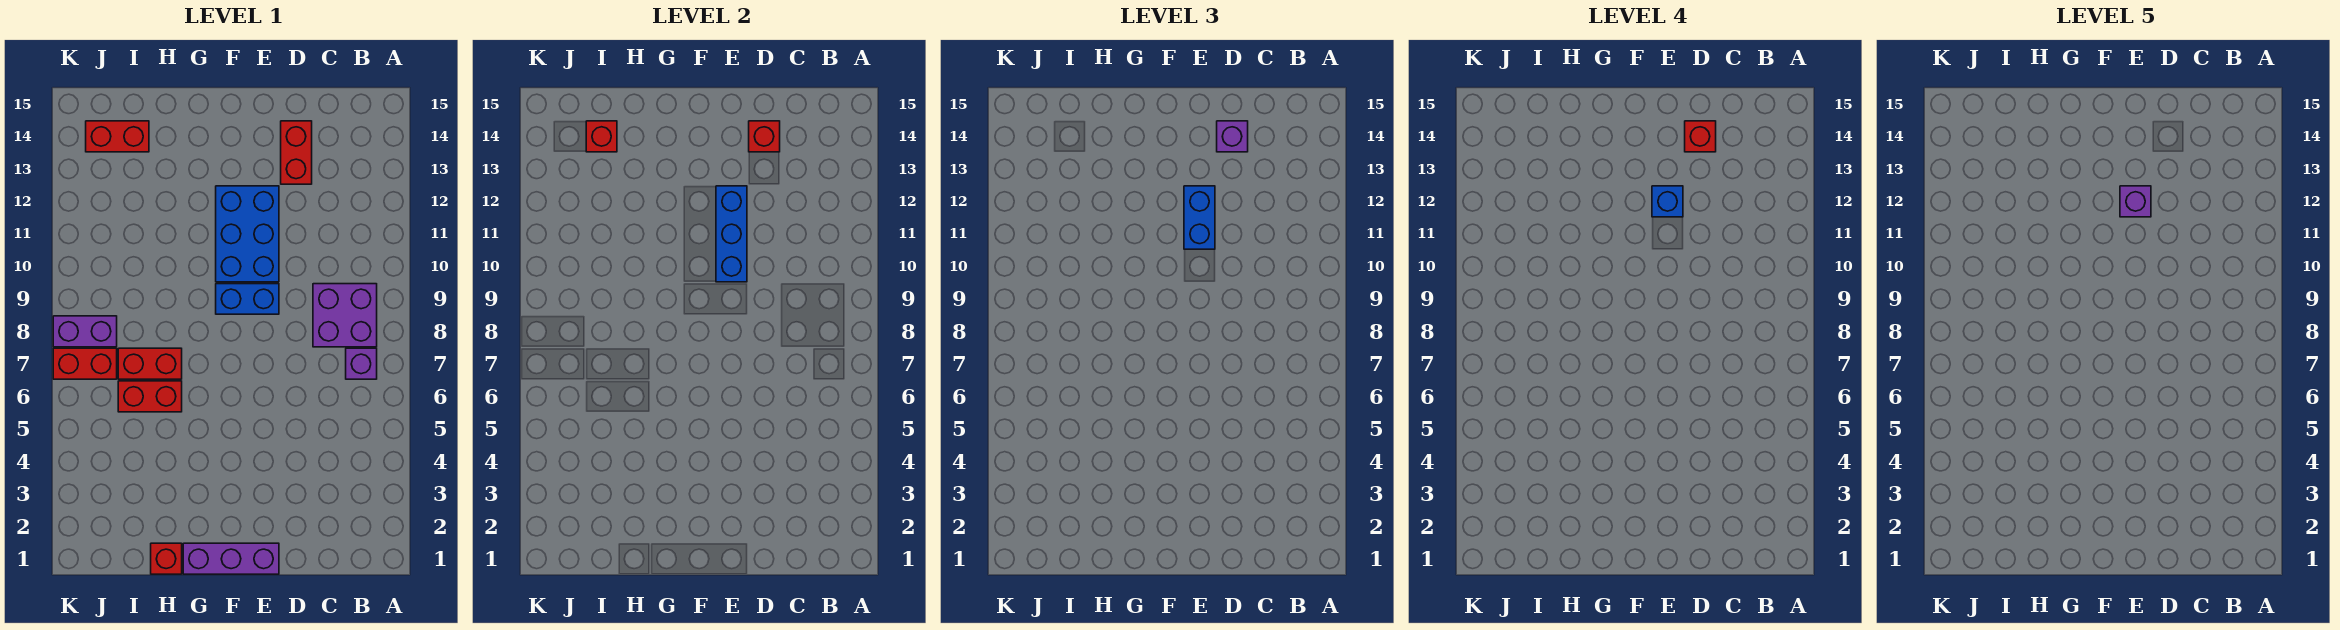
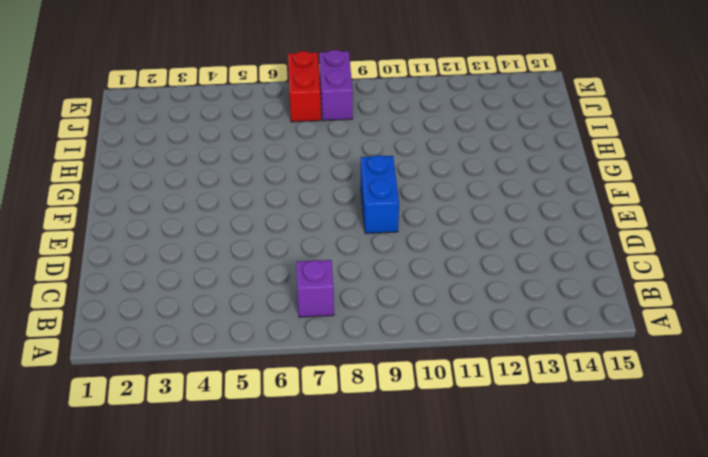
none -> purple brick B8:C9 level 1
none -> red brick D13:D14 level 1
none -> purple brick E1:G1 level 1

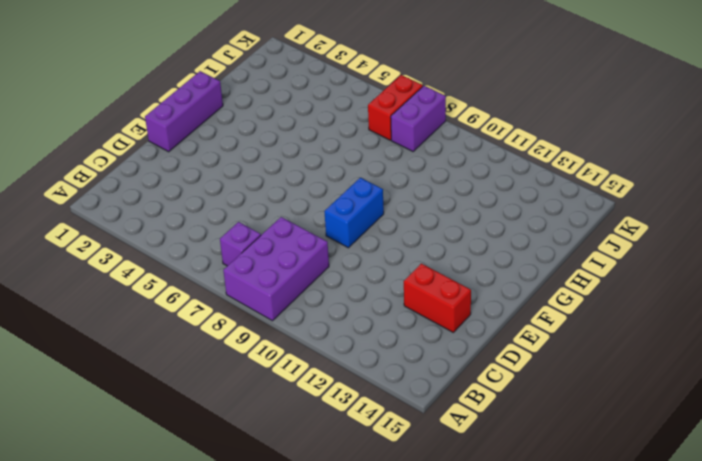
purple brick A8:C9 level 1 -> purple brick B8:C9 level 1
none -> blue brick E10:F12 level 1
none -> red brick H1 level 1
none -> red brick H6:I6 level 1

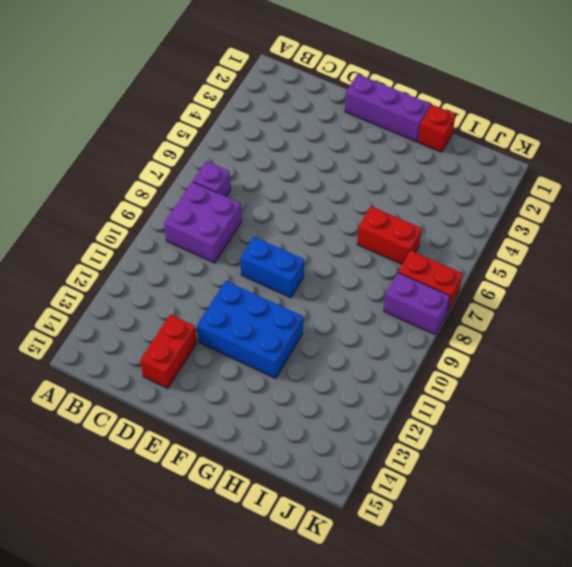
blue brick E11:G12 level 1 -> blue brick E10:F12 level 1
none -> red brick H7:I7 level 1
none -> red brick I14:J14 level 1
none -> red brick D14 level 2

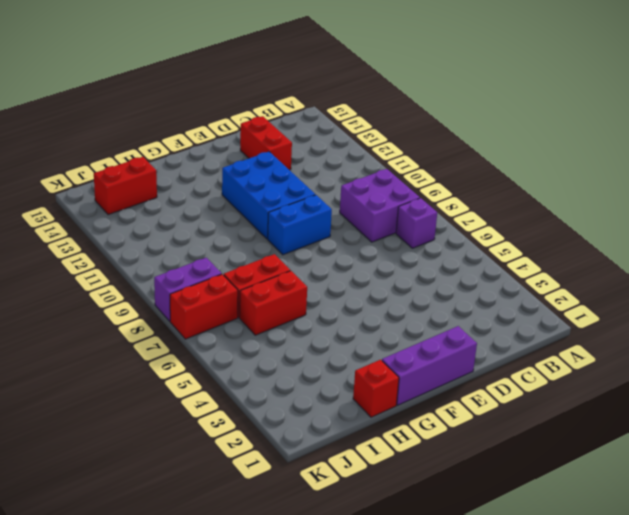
none -> red brick D14 level 2
none -> blue brick E10:E12 level 2
none -> red brick I14 level 2

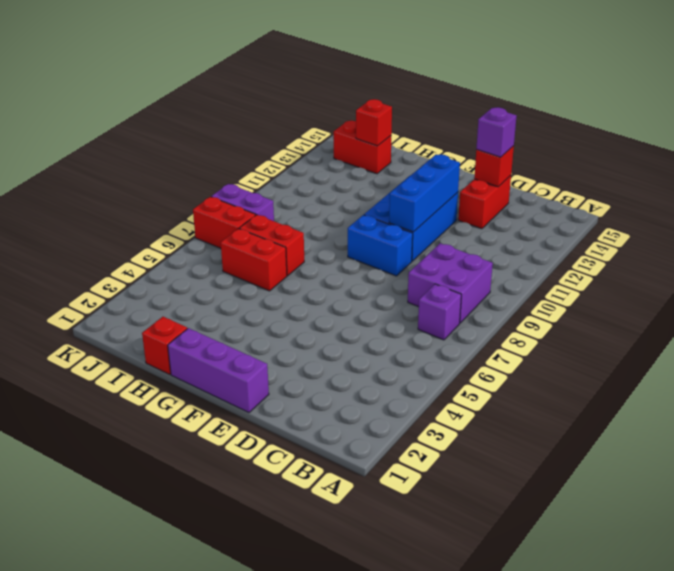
none -> blue brick E11:E12 level 3
none -> red brick D14 level 4
none -> blue brick E12 level 4

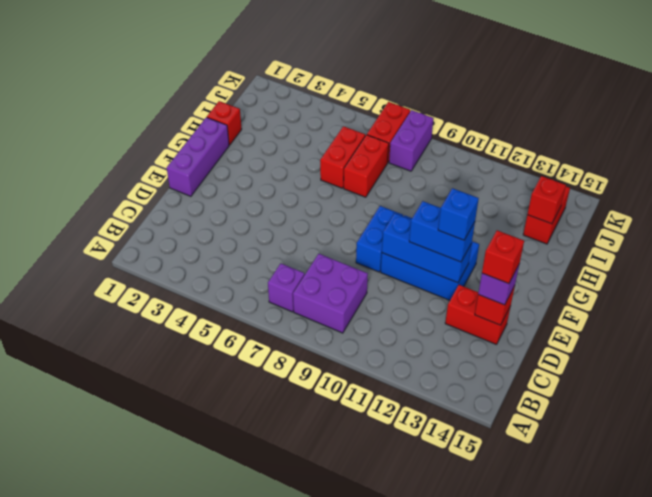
none -> purple brick E12 level 5

